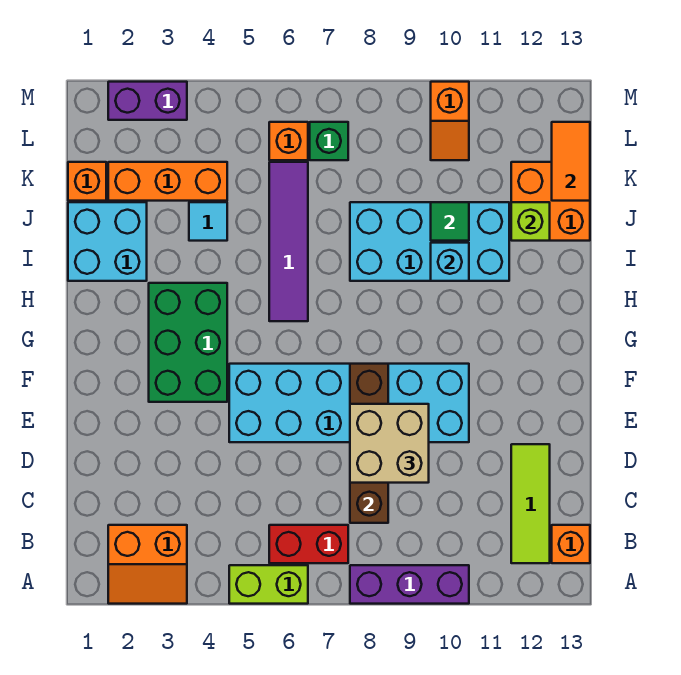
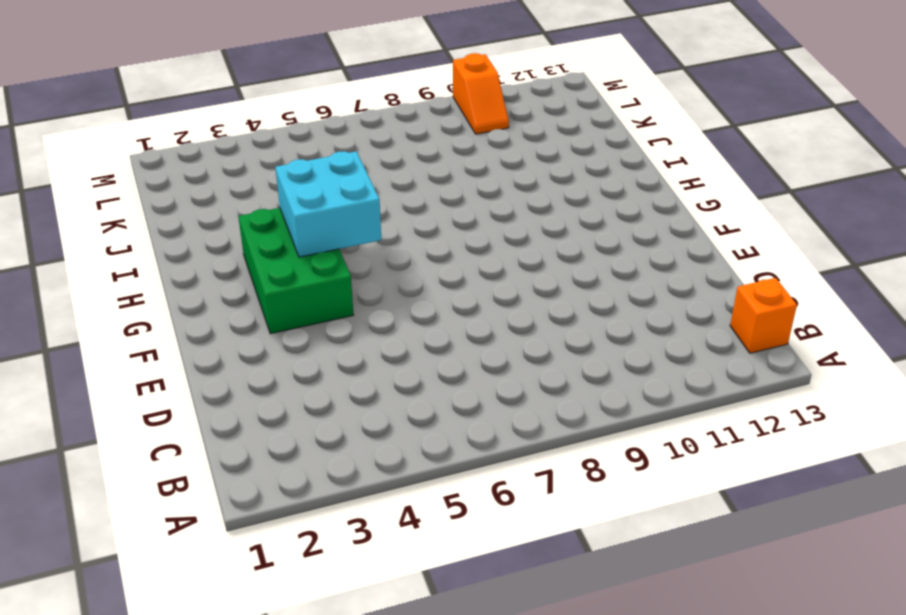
cyan brick G4:H5 level 2 -> cyan brick I1:J2 level 1
none -> orange slope A2:B3 level 1 top B
none -> lime brick A5:A6 level 1
none -> purple brick A8:A10 level 1

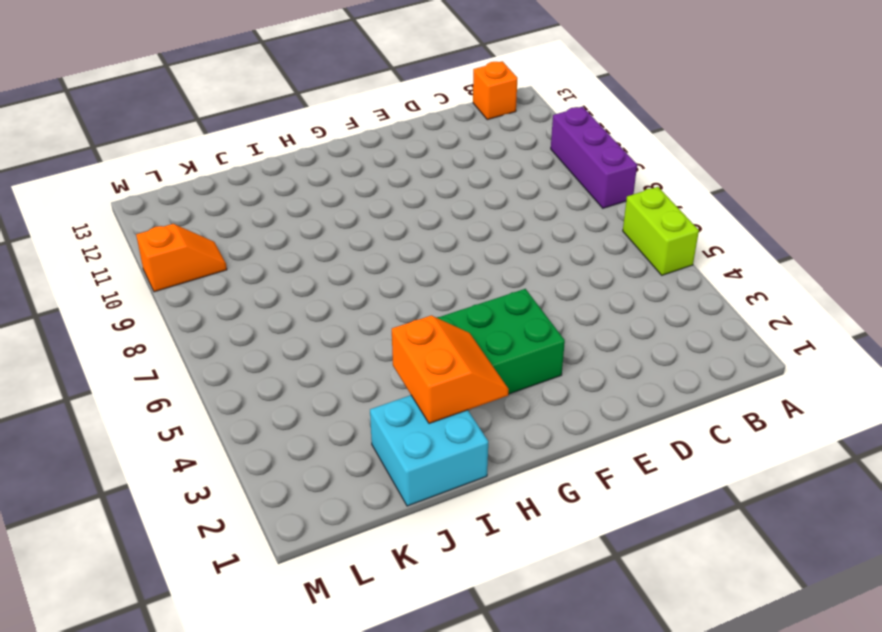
orange slope H2:I3 level 2 top I -> orange slope A2:B3 level 1 top B
none -> red brick B6:B7 level 1
none -> lime tile B12:D12 level 1
none -> cyan brick E5:F10 level 1

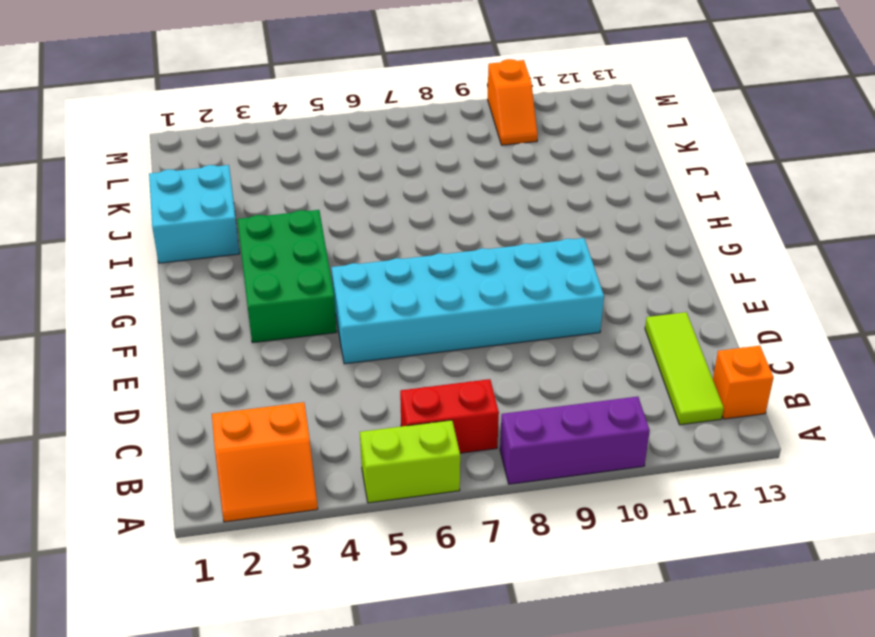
none -> purple tile H6:K6 level 1
none -> cyan brick I8:J11 level 1
none -> cyan tile J4 level 1

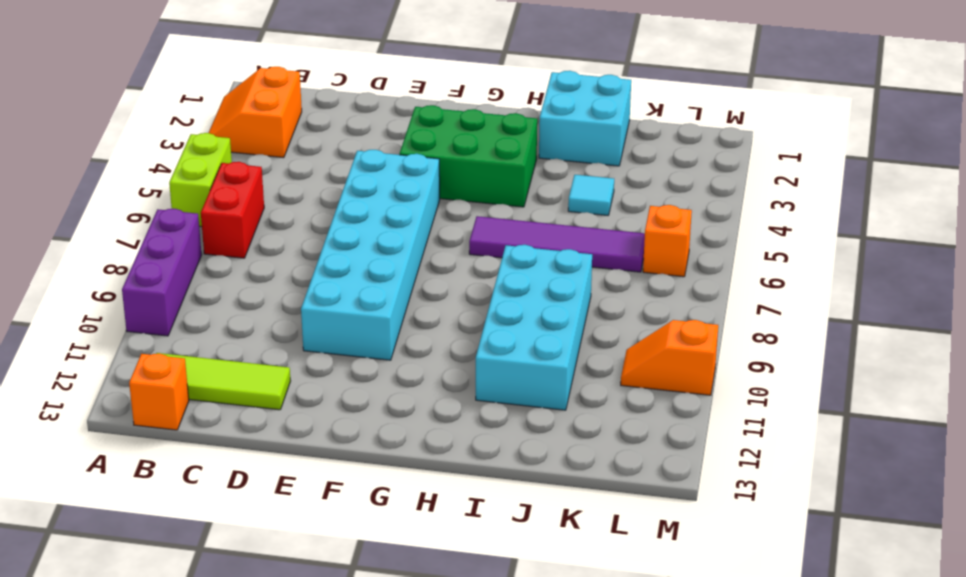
none -> orange brick J12:K13 level 1
none -> orange brick K1 level 1
none -> orange brick K2:K4 level 1

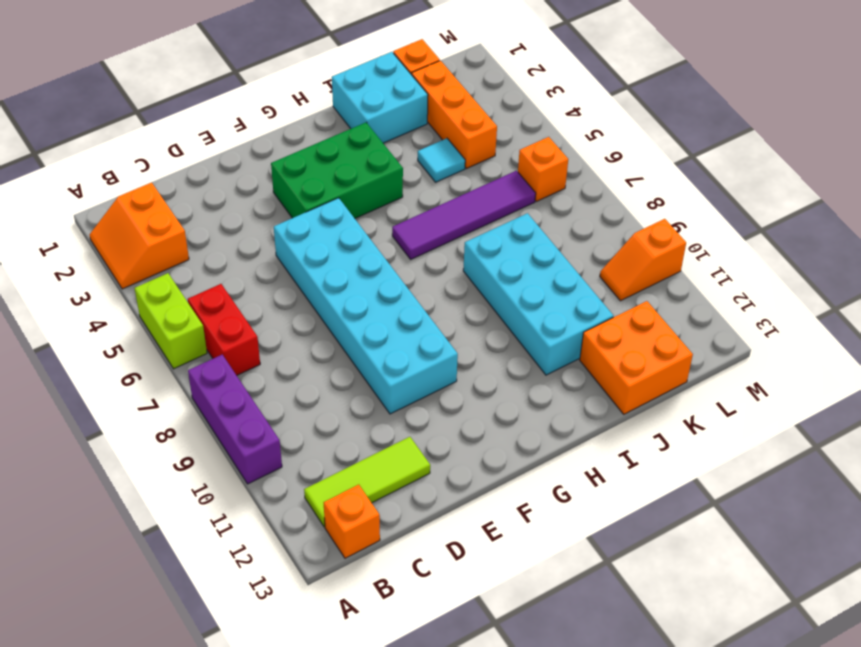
none -> green brick L7 level 1
none -> purple brick M2:M3 level 1
none -> brown brick C8:F8 level 2

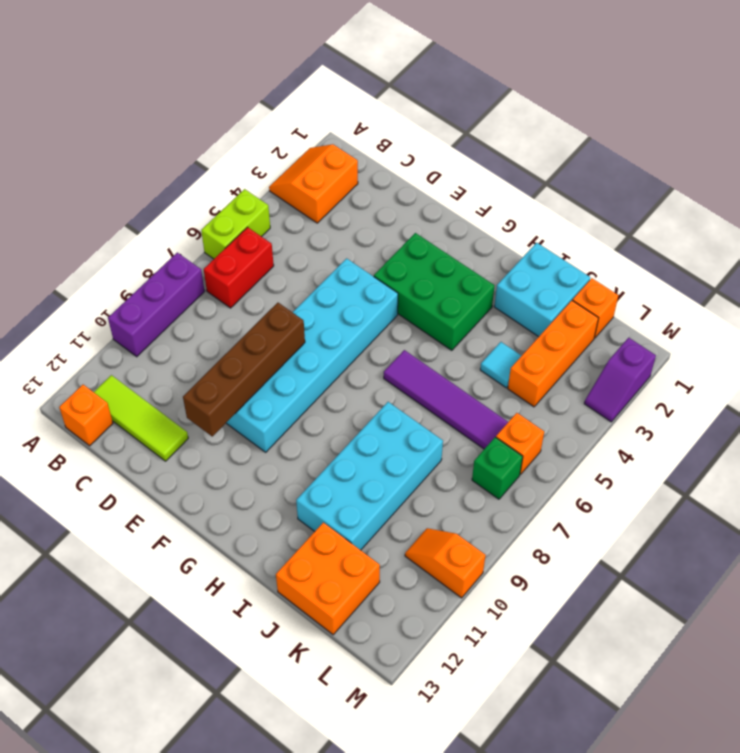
brown brick E8:E11 level 2 -> brown brick C8:F8 level 2
purple slope M2:M3 level 1 top 2 -> purple brick M2:M3 level 1
none -> cyan brick I10 level 2
none -> green tile J10 level 2
none -> lime brick J12 level 2

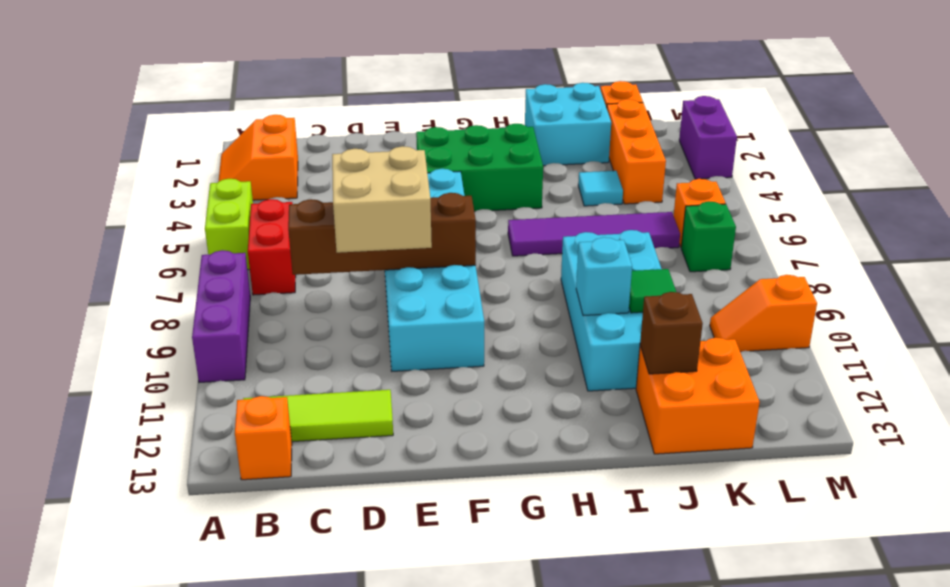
brown brick J12 level 2 -> lime brick J12 level 2
none -> orange tile K13:L13 level 2

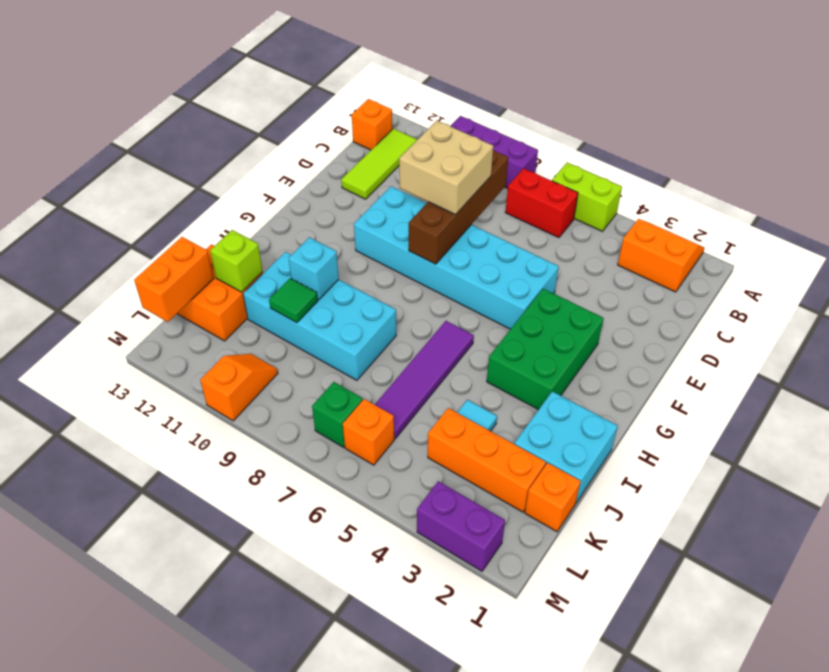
orange brick K13:L13 level 2 -> orange tile K13:L13 level 2

